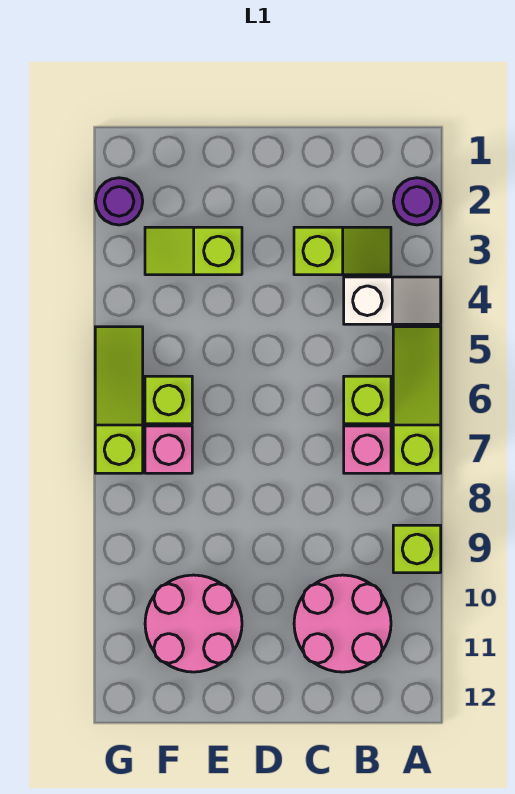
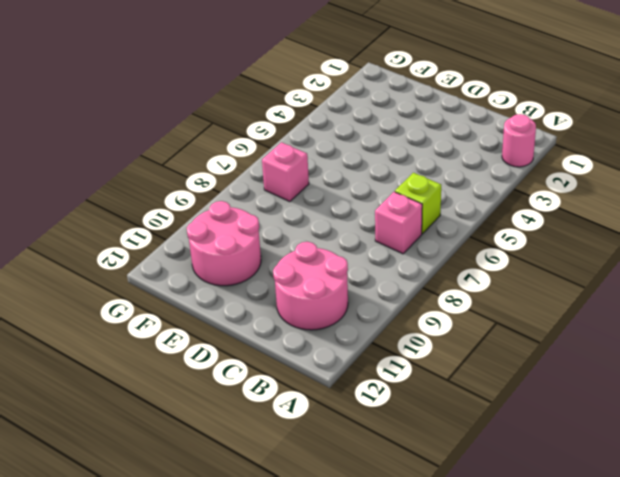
pink round brick A2 level 1 -> purple round brick A2 level 1
none -> white slope A4:B4 level 1 top B
none -> lime slope A5:A7 level 1 top 7
none -> lime brick A9 level 1

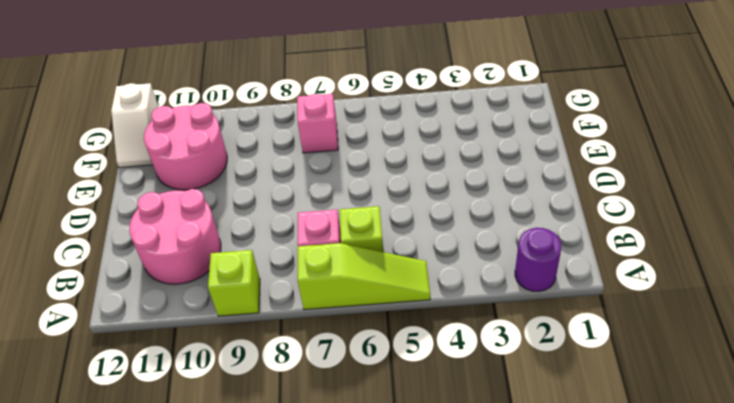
white slope F12:G12 level 1 top G -> white slope A4:B4 level 1 top B
none -> lime slope B3:C3 level 1 top C
none -> lime slope E3:F3 level 1 top E
none -> lime brick F6 level 1

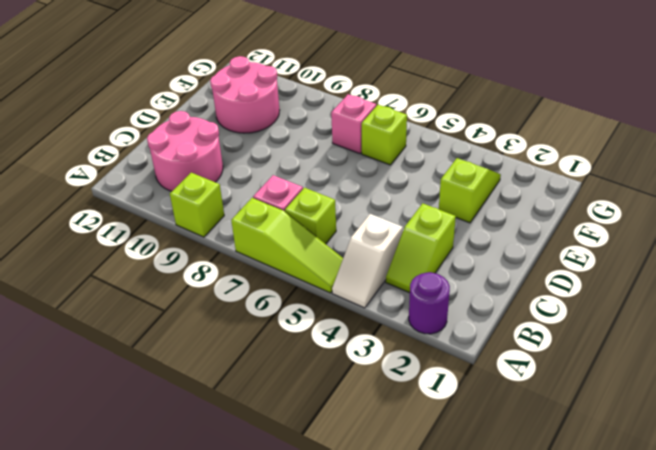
none -> purple round brick G2 level 1
none -> lime slope G5:G7 level 1 top 7

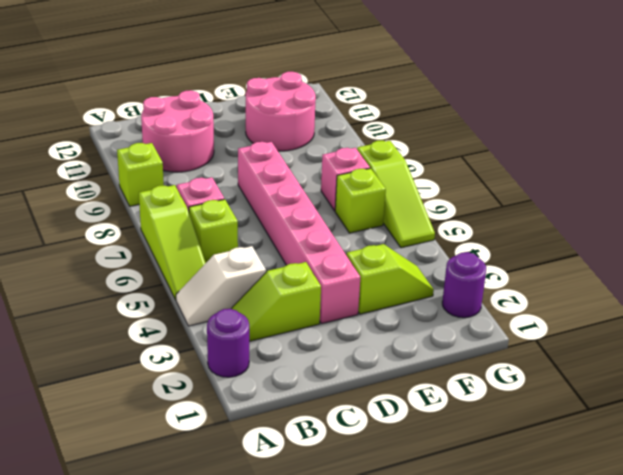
pink brick D3:D8 level 1 -> none

